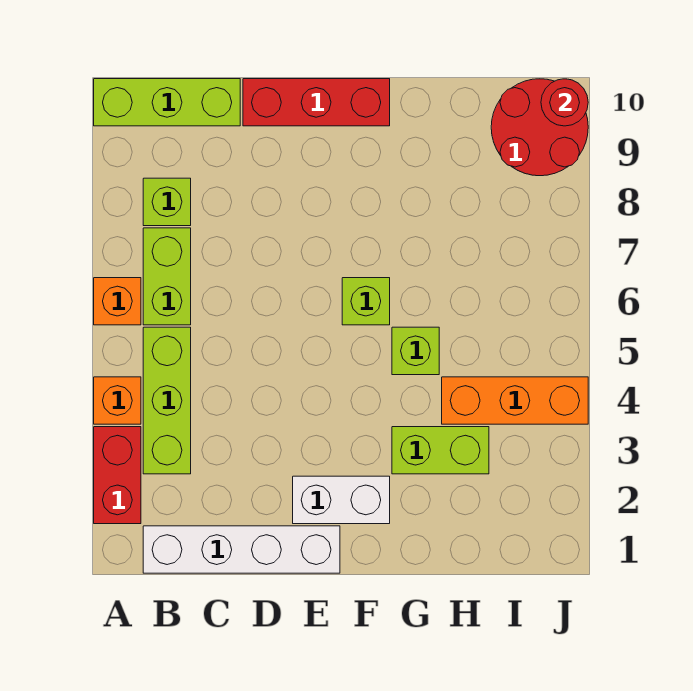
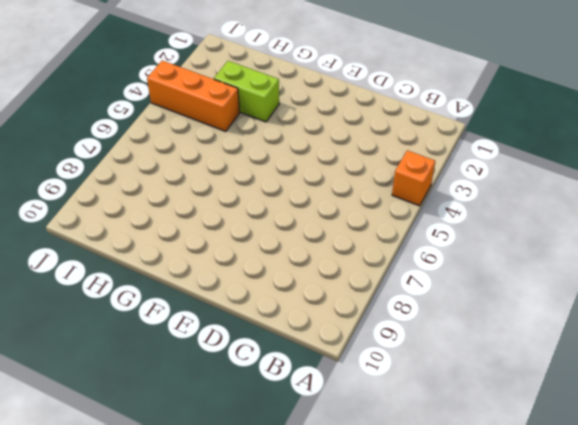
none -> red brick A2:A3 level 1
none -> orange brick A6 level 1
none -> lime brick A10:C10 level 1

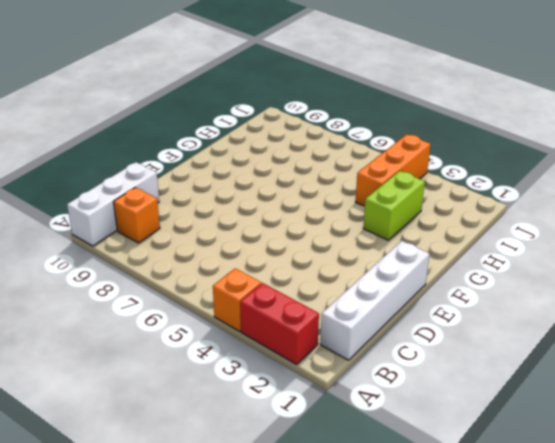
white brick A10:C10 level 1 -> lime brick A10:C10 level 1
orange brick B9 level 1 -> orange brick A6 level 1
none -> lime brick B3:B5 level 1
none -> lime brick B6:B7 level 1
none -> lime brick B8 level 1

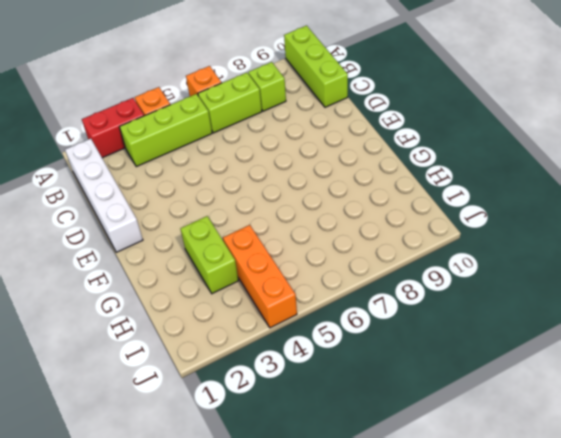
none -> red brick D10:F10 level 1
none -> white brick E2:F2 level 1
none -> lime brick F6 level 1

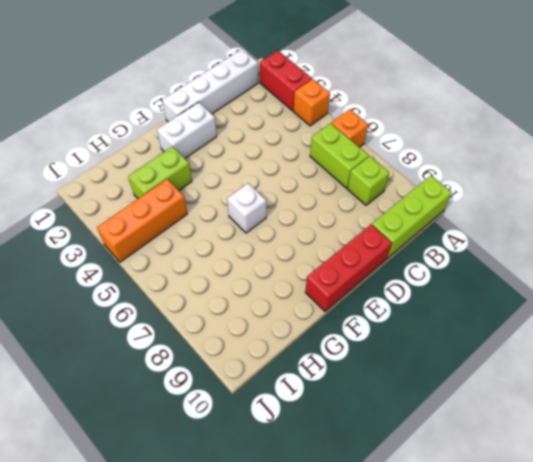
white brick F6 level 1 -> lime brick F6 level 1
none -> lime brick B3:B5 level 1
none -> lime brick G5 level 1
none -> red round brick I9:J10 level 1

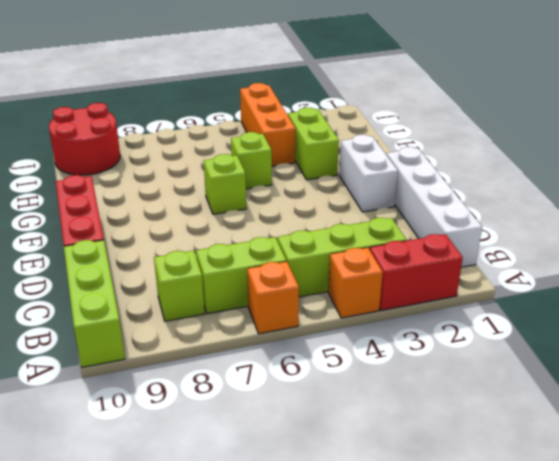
none -> red round brick J10 level 2

